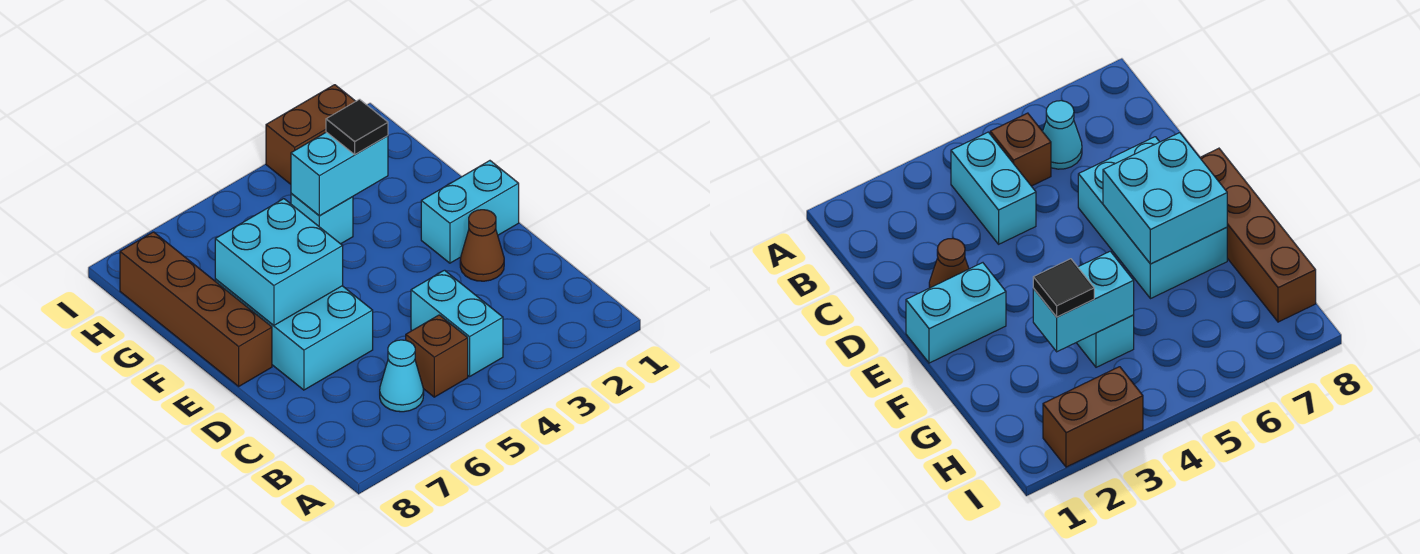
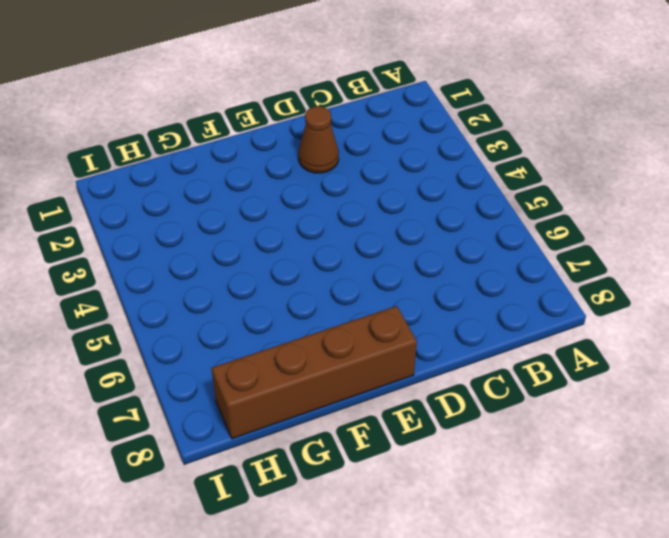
none -> cyan brick B4:C4 level 1
none -> brown brick B5 level 1
none -> cyan cone B6 level 1

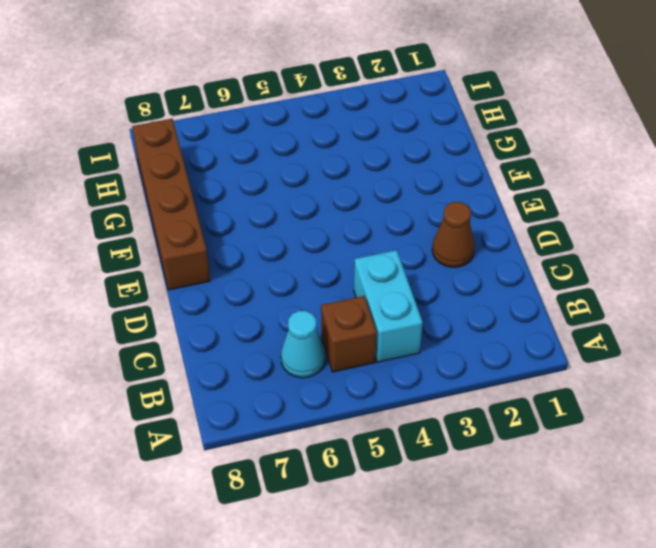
none -> cyan brick D6:F7 level 1
none -> cyan brick E1:E2 level 1
none -> cyan brick G4 level 1

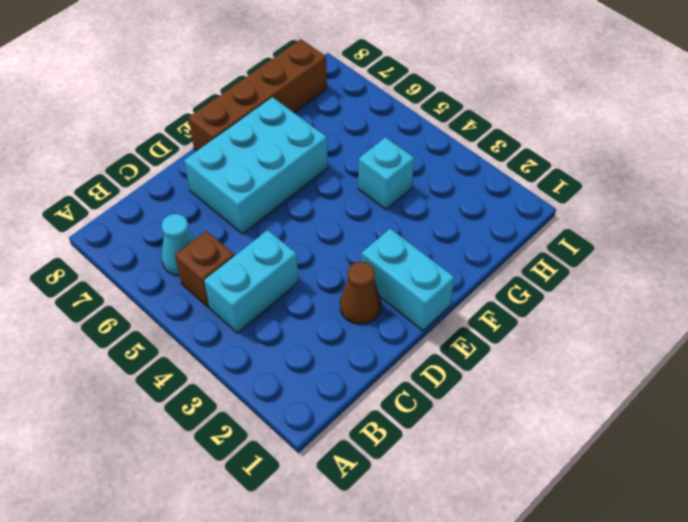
none -> brown brick I2:I3 level 1
none -> cyan brick E6:F7 level 2
none -> cyan brick G3:G4 level 2

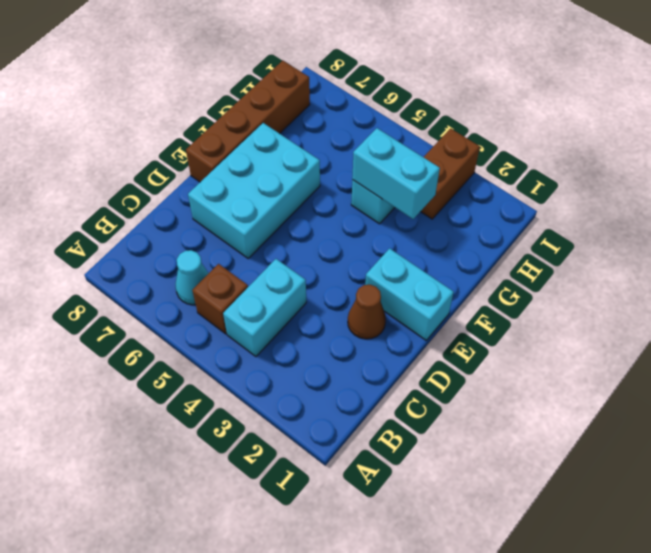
brown brick H3:I3 level 1 -> brown brick I2:I3 level 1
none -> cyan brick E6:F7 level 2
none -> black tile G3 level 3

